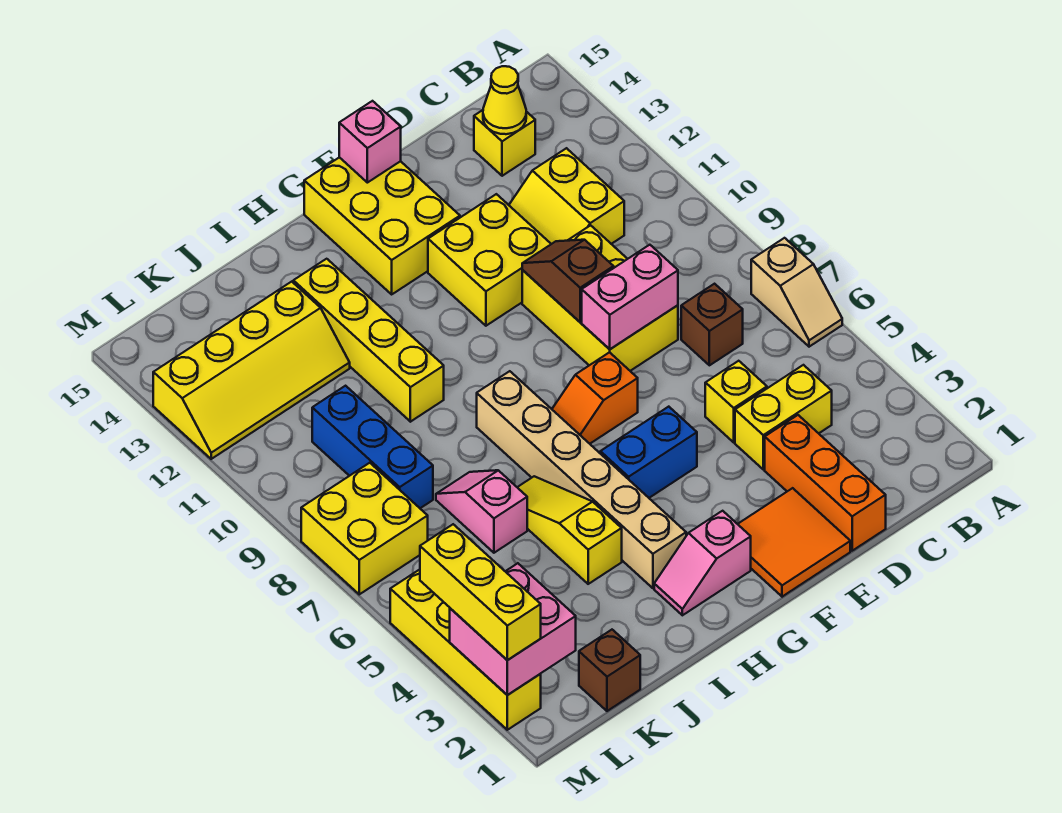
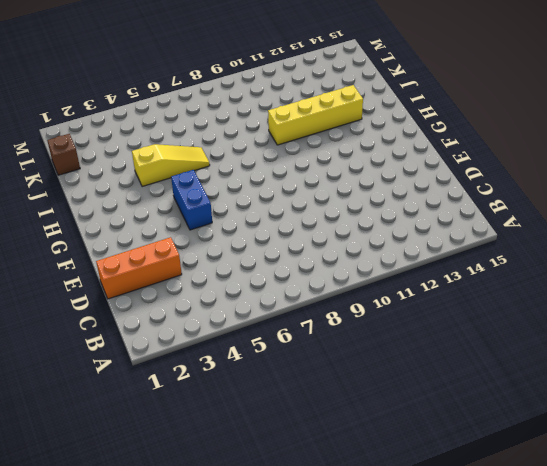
none -> tan slope A6:A7 level 1 top 7
none -> yellow brick C4:D4 level 1
none -> brown brick C7 level 1

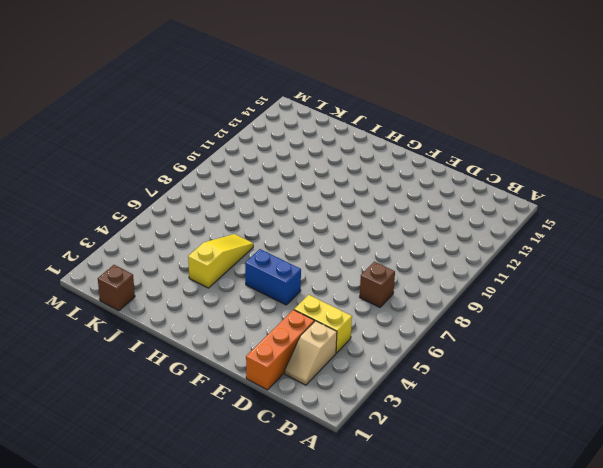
tan slope C2:C3 level 1 top 3 -> tan slope A6:A7 level 1 top 7
none -> yellow slope C11:D12 level 1 top C
none -> yellow brick C14 level 1
none -> yellow brick D5 level 1

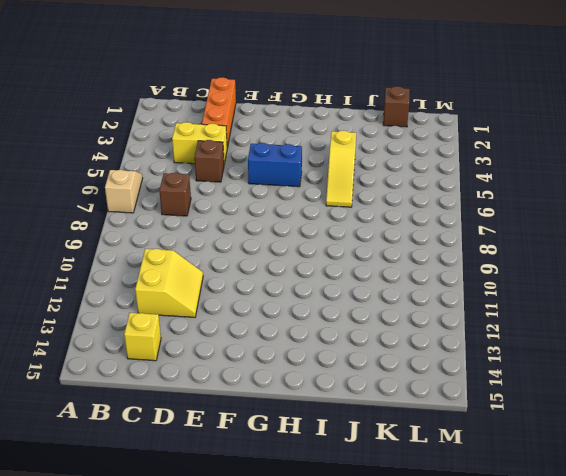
brown brick D5 level 1 -> yellow brick D5 level 1
none -> yellow brick D8:E10 level 1
none -> orange tile E1:F2 level 1
none -> yellow brick E11:F12 level 1

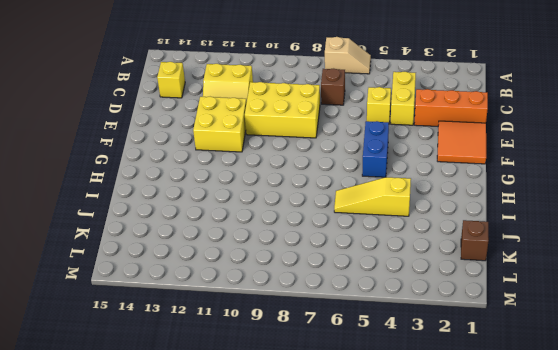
none -> orange slope F7:G7 level 1 top F
none -> yellow brick F13:G15 level 1
none -> pink slope G2:H2 level 1 top G

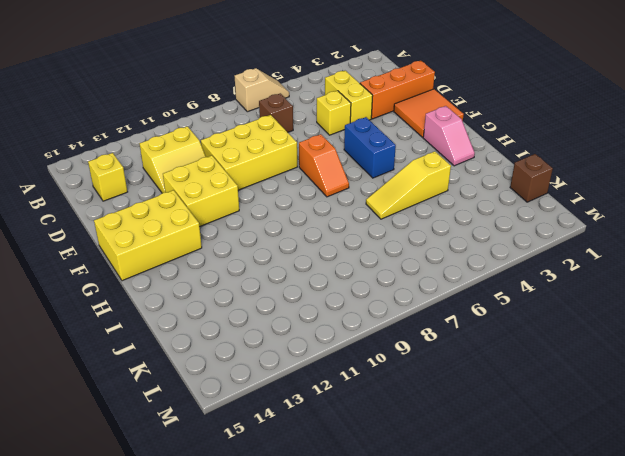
none -> tan brick H3:H8 level 1
none -> yellow brick I10:I13 level 1
none -> pink slope J6:J7 level 1 top 6

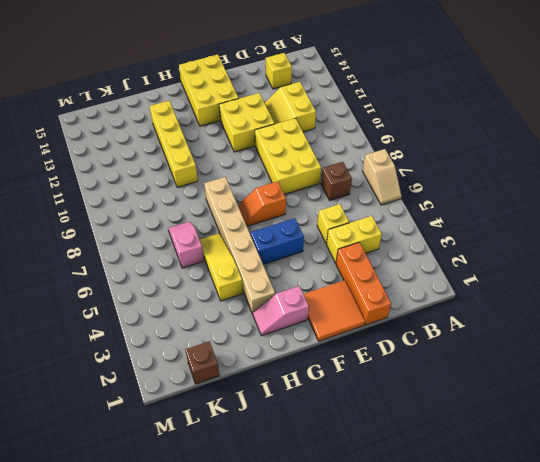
none -> yellow slope J12:M13 level 1 top 13
none -> blue brick K8:K10 level 1
none -> yellow brick L7:M8 level 1

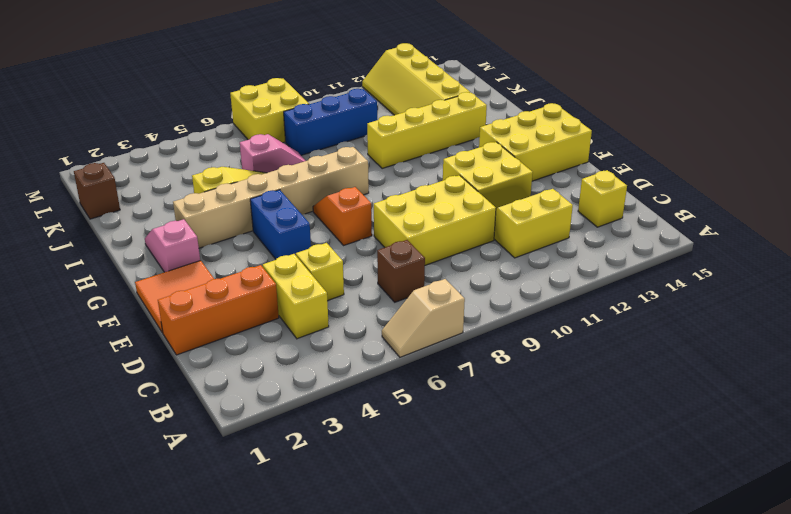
none -> yellow brick M2:M5 level 1
none -> yellow cone C14 level 2
none -> pink brick D8:E8 level 2

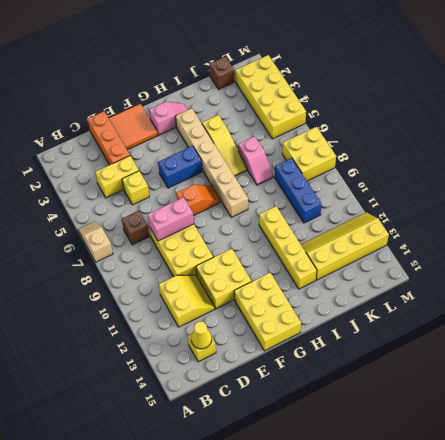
yellow brick L2:M5 level 1 -> yellow brick M2:M5 level 1
none -> brown slope E9:E10 level 2 top 9
none -> pink brick F15 level 2
none -> pink brick L2:M3 level 2

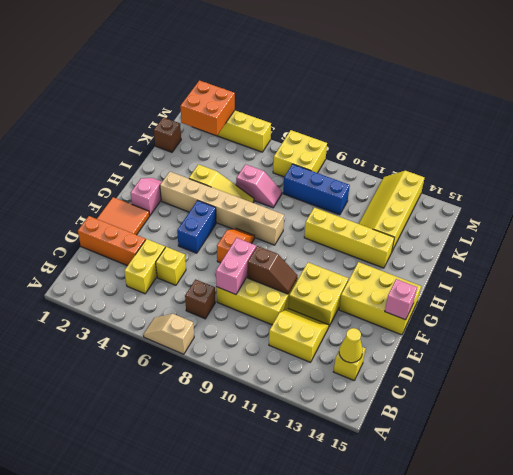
orange brick L2:M3 level 2 -> pink brick L2:M3 level 2
none -> yellow brick M2:M4 level 3

